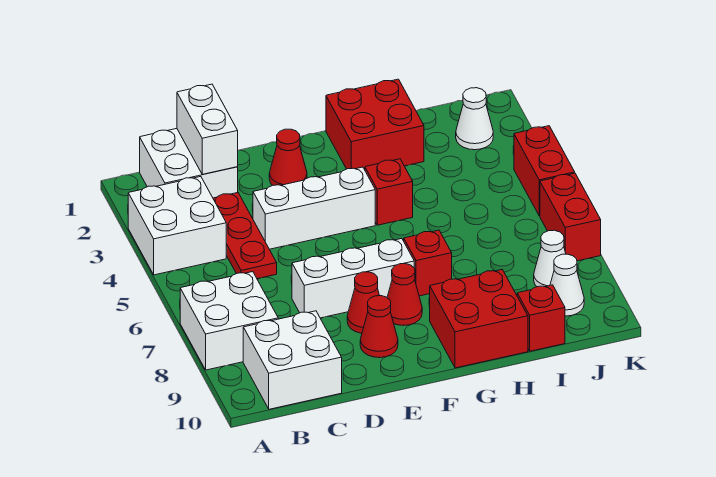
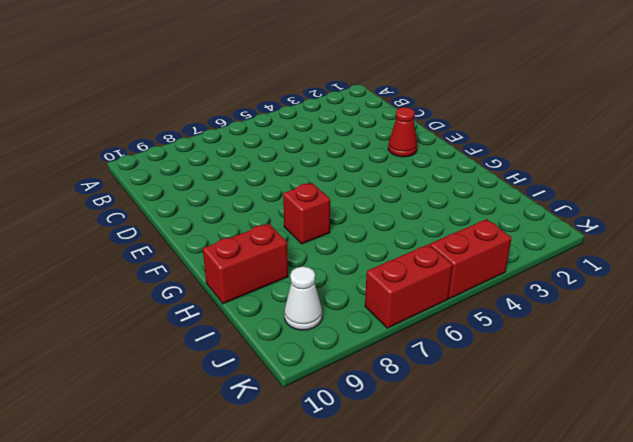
red brick H9:H10 level 1 -> red brick G9:H10 level 1
none -> white brick A3:B4 level 1
none -> white brick A7:B8 level 1
none -> white brick B1:C2 level 1

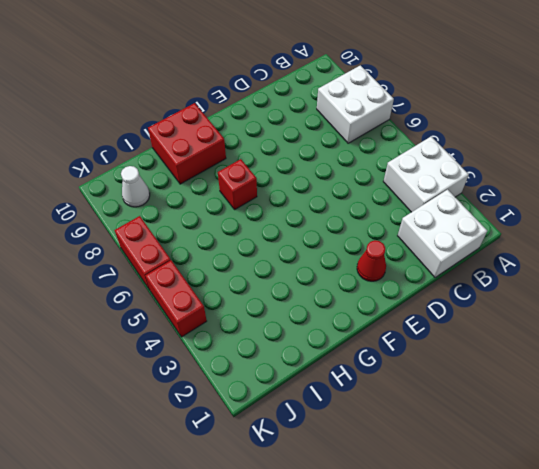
none -> white brick B9:C10 level 1
none -> red plate C3:C5 level 1
none -> white brick D4:F4 level 1

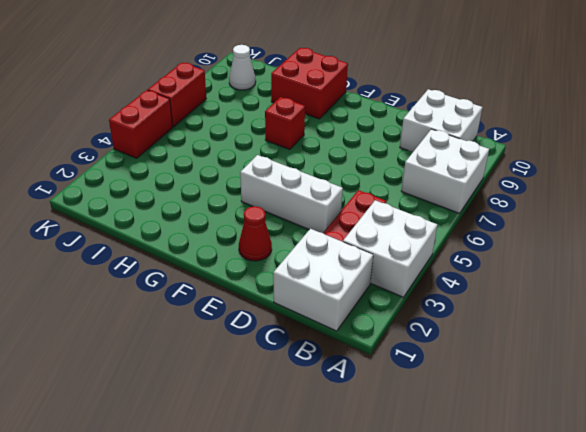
none -> white brick D7:F7 level 1
none -> red cone E8 level 1
none -> red cone E9 level 1

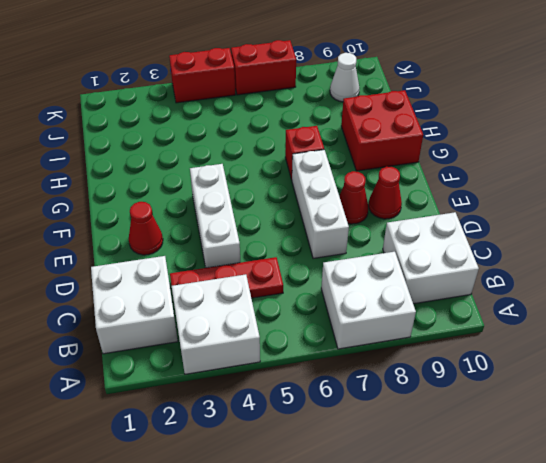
none -> red cone F8 level 1
none -> red brick G1:H2 level 1
none -> red brick G4 level 1

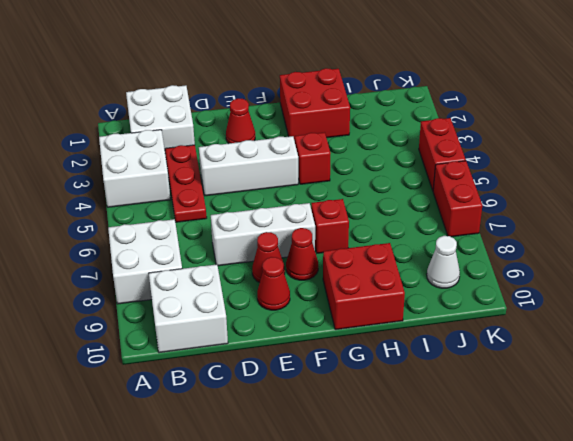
none -> red brick I10 level 1
none -> white cone J2 level 1
none -> white cone J8 level 1

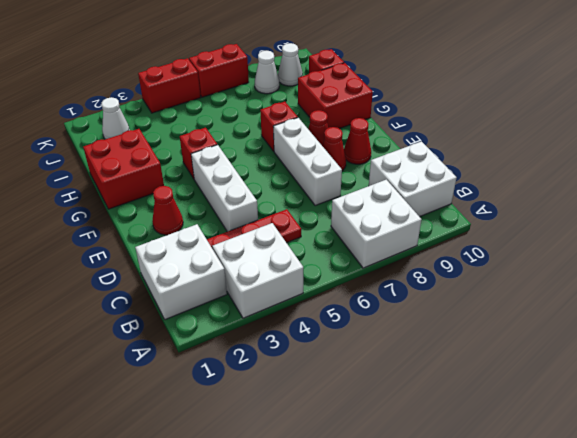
none -> white brick C1:C2 level 2

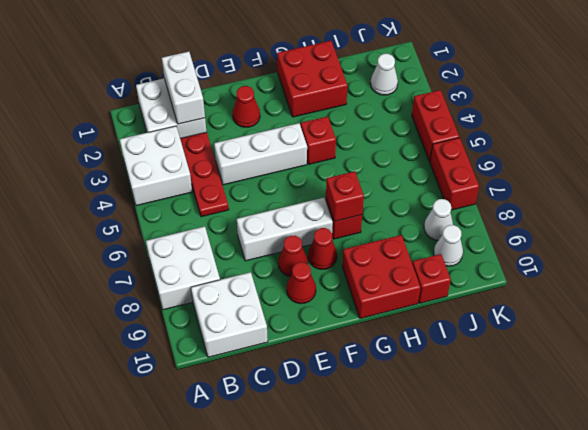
red brick G7 level 2 -> none

